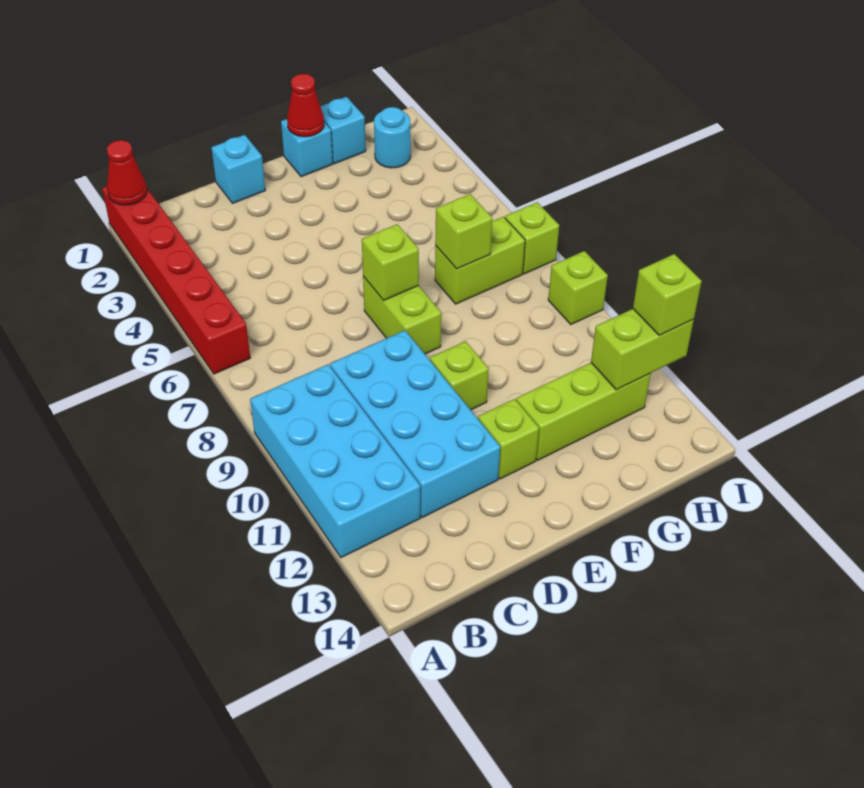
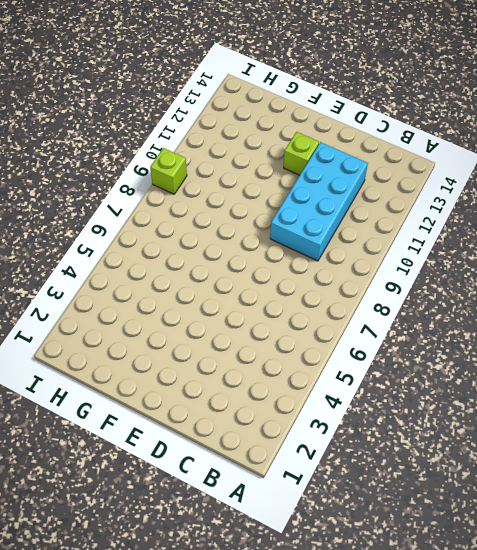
none -> red brick A1:A6 level 1
none -> cyan brick A9:B12 level 1
none -> cyan brick D1 level 1

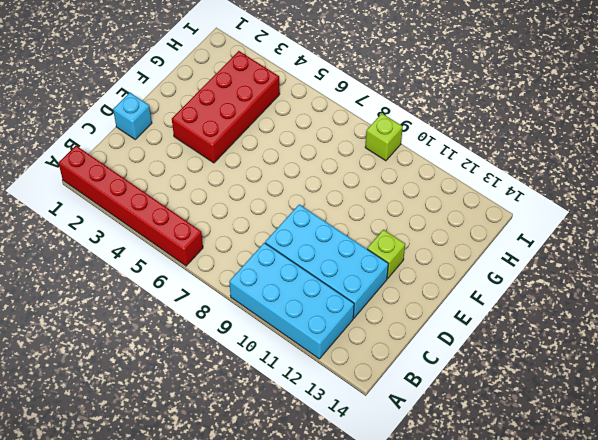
red brick E3:H4 level 1 -> none
none -> lime brick E7:E8 level 1
none -> lime brick E10 level 1
none -> cyan brick F1 level 1

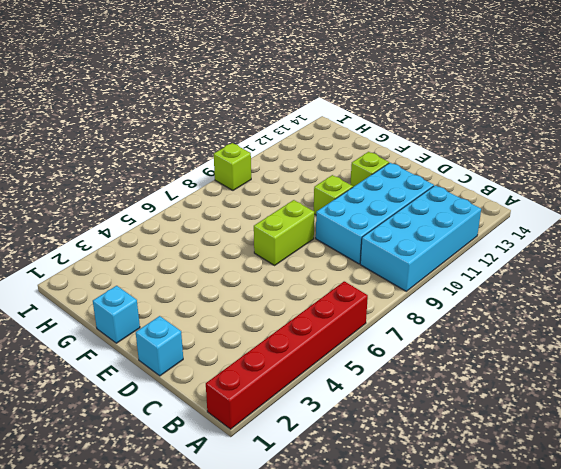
none -> lime brick F12:H12 level 1
none -> cyan brick G1 level 1
none -> lime brick G7:H7 level 1

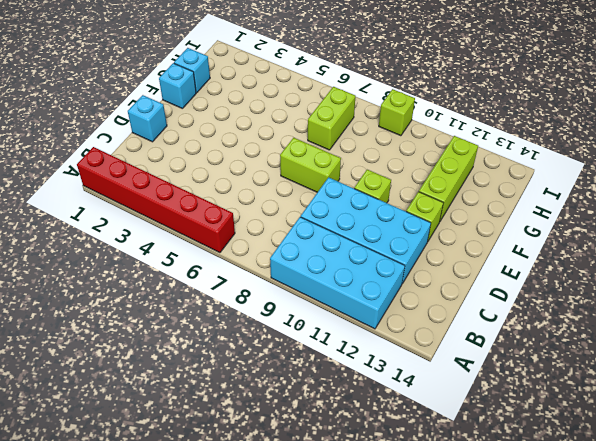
none -> cyan round brick H2 level 1
none -> lime brick I7 level 1
none -> red cone A1 level 2

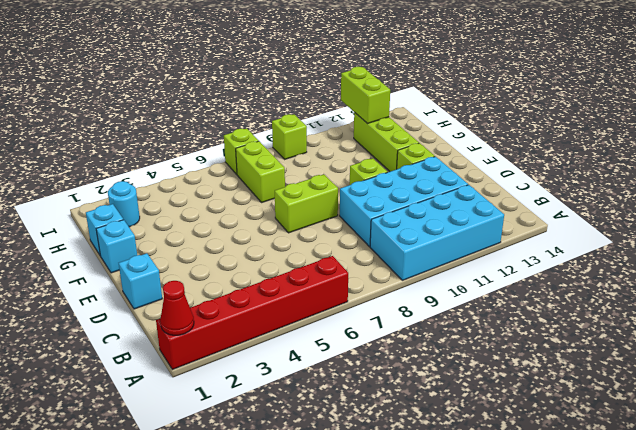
none -> lime brick E7 level 2
none -> red cone F1 level 2
none -> lime brick G7 level 2

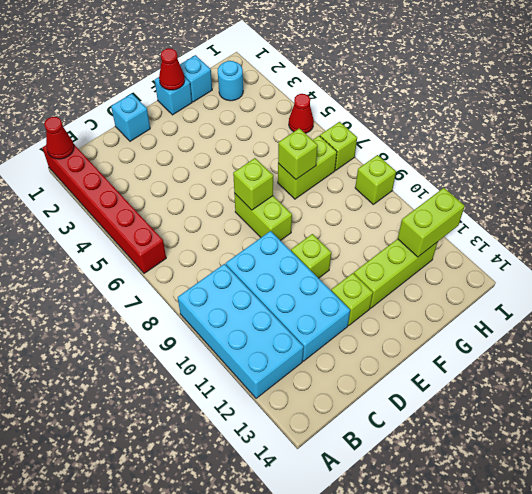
red cone I5 level 1 -> none
none -> lime brick I12 level 3

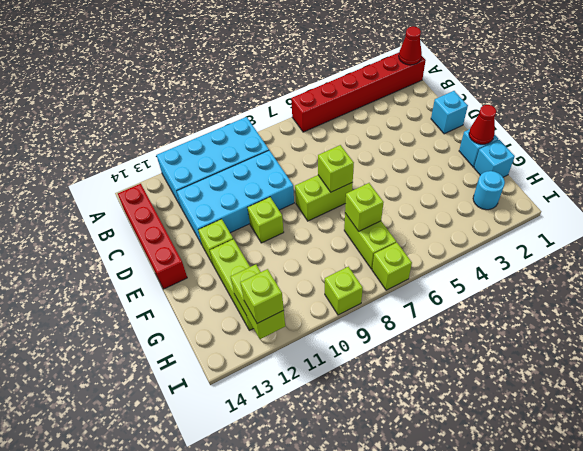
red brick B14:E14 level 1 -> none

